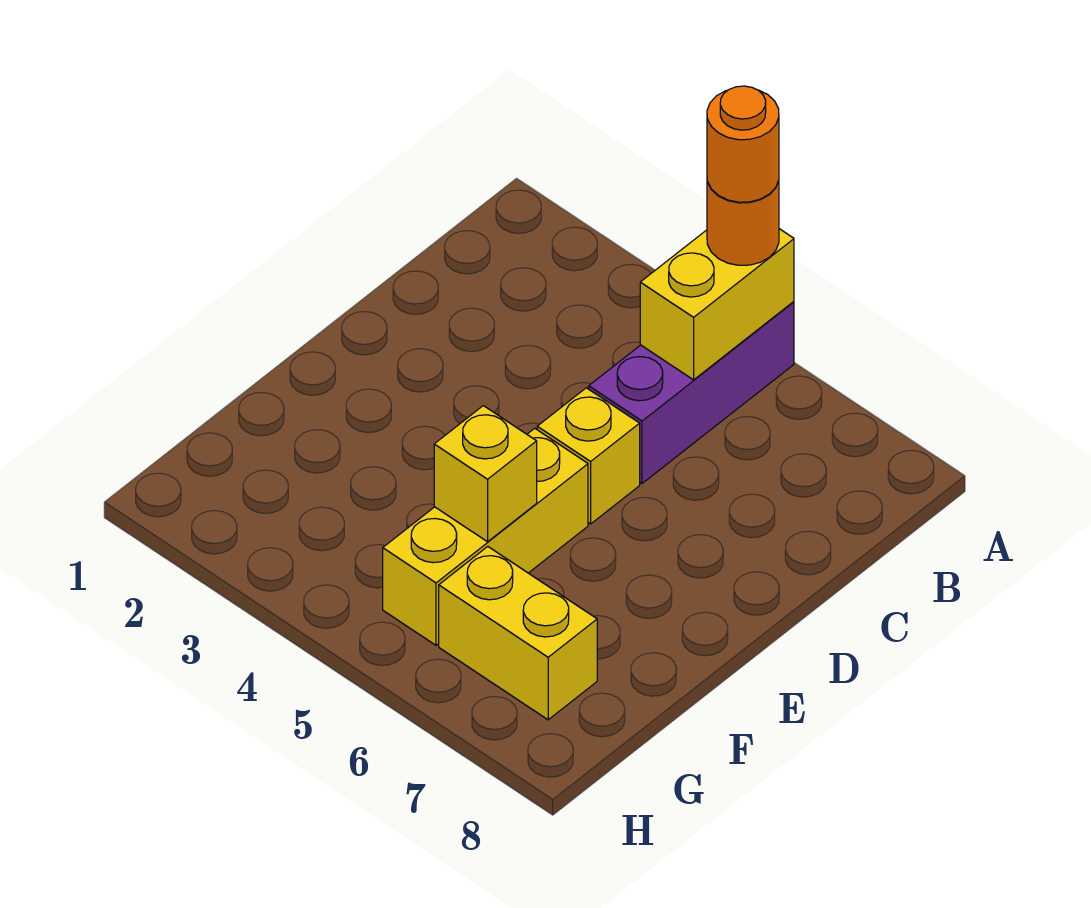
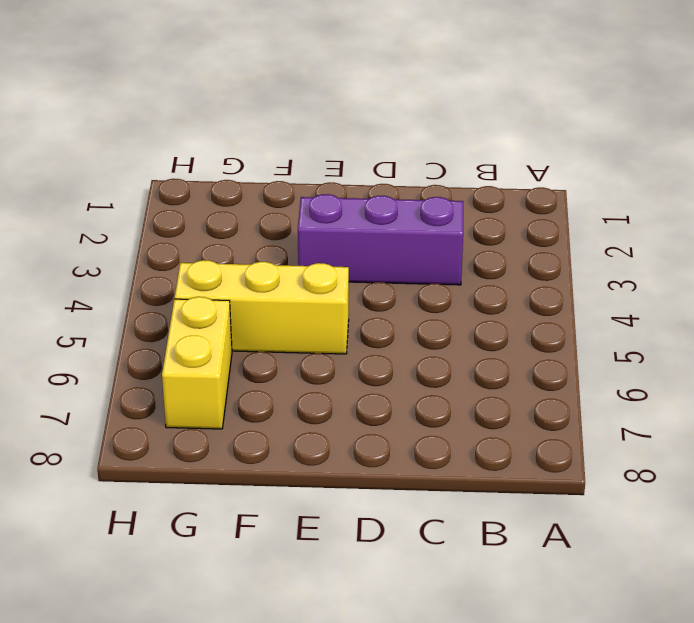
purple brick C3:E3 level 1 -> purple brick A5:C5 level 1
none -> yellow brick D5 level 1
none -> yellow brick A5:B5 level 2

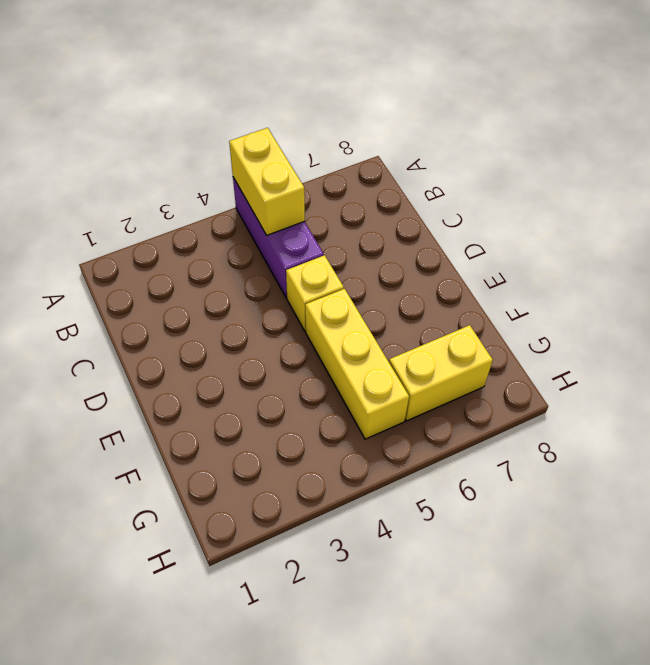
none -> yellow brick F5 level 2
none -> orange round brick A5 level 3

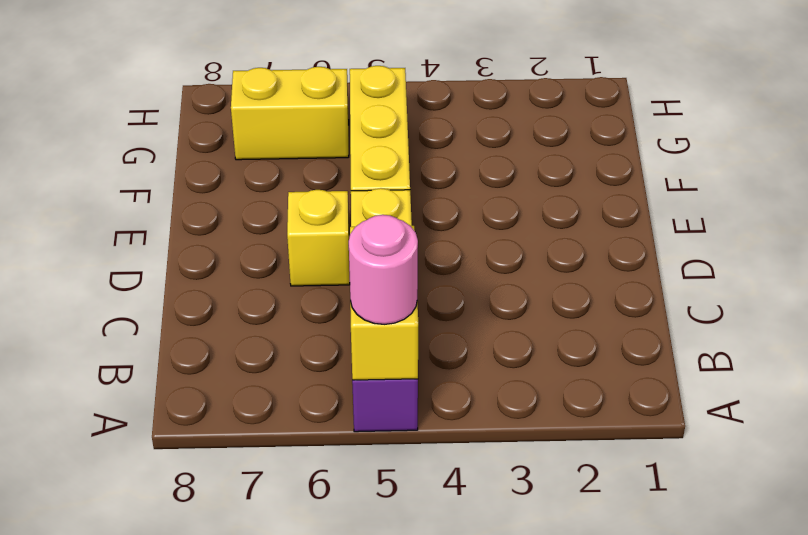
pink round brick A5 level 3 -> orange round brick A5 level 3
yellow brick D6 level 1 -> yellow brick F5 level 2
none -> orange round brick A5 level 4

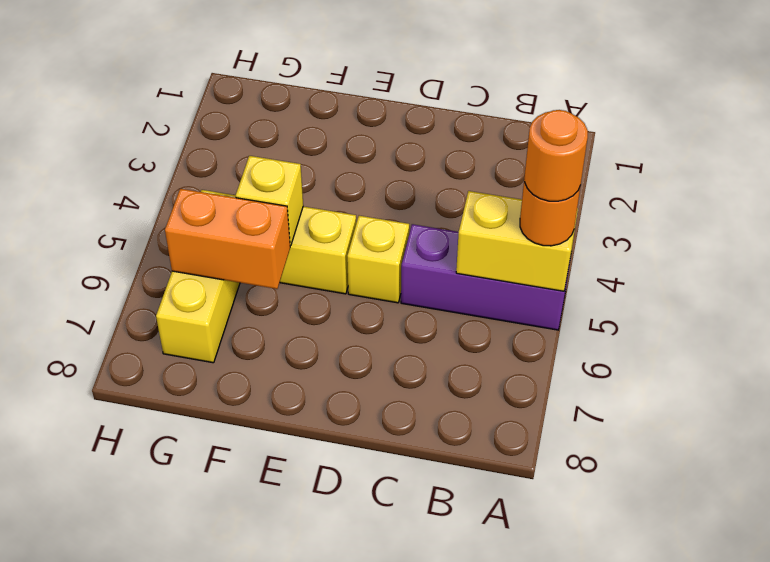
orange brick F6:G6 level 2 -> none

